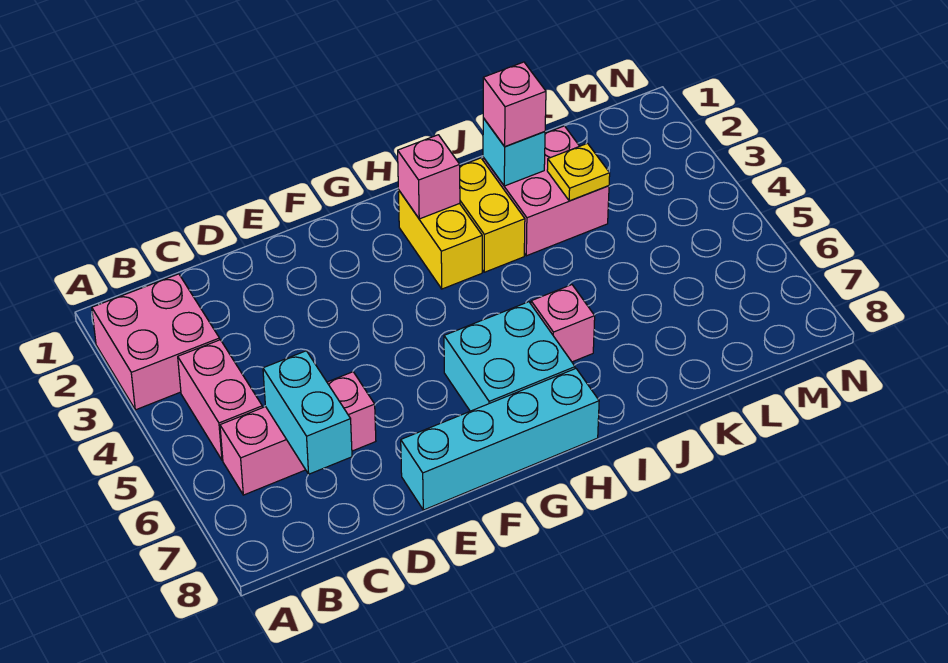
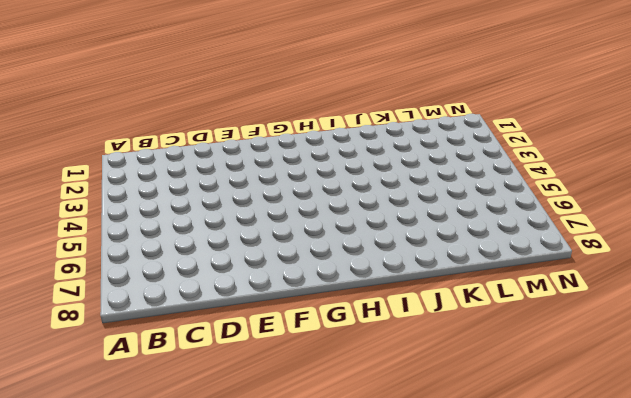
none -> pink brick A2:B3 level 1
none -> pink brick B4:B5 level 1
none -> pink brick B6:D6 level 1

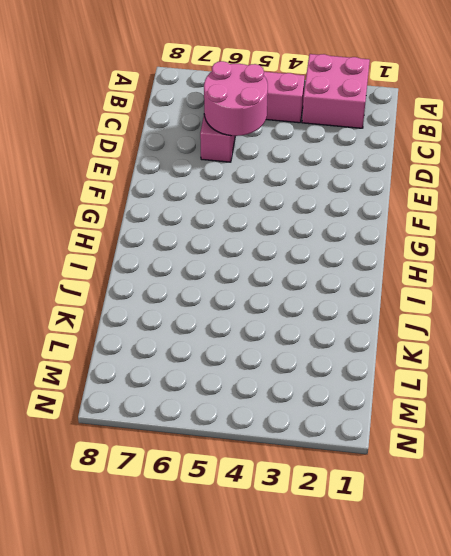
pink round brick C5:D6 level 2 -> cyan brick C6:C7 level 2
none -> cyan brick E8:H8 level 1
none -> cyan brick G6:H7 level 1
none -> yellow brick H2:H3 level 1

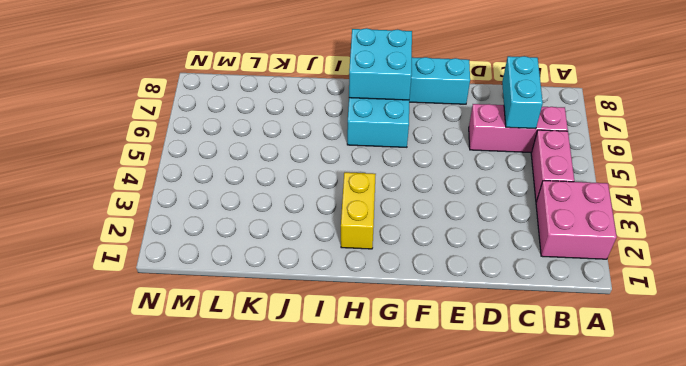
cyan brick G7:H8 level 2 -> none
none -> yellow brick I2:I3 level 1
none -> pink brick I6 level 1
none -> pink brick J2:K3 level 1

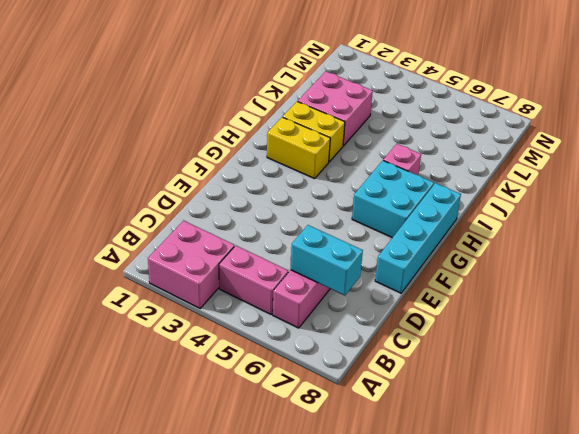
none -> pink brick H2 level 2
none -> cyan brick J2 level 2
none -> yellow plate K3 level 2

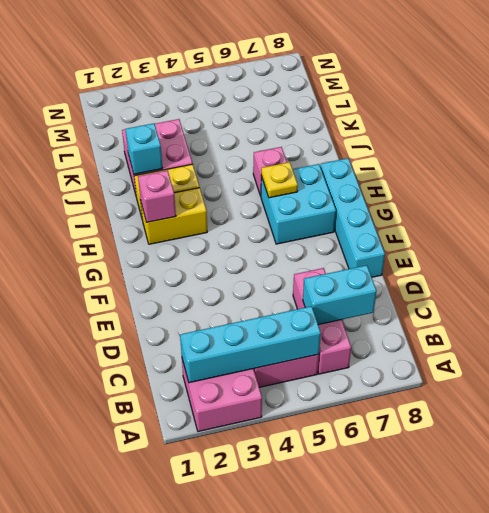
cyan brick B2:B5 level 2 -> none
yellow plate H6 level 2 -> yellow plate K3 level 2
none -> pink brick J2 level 3

